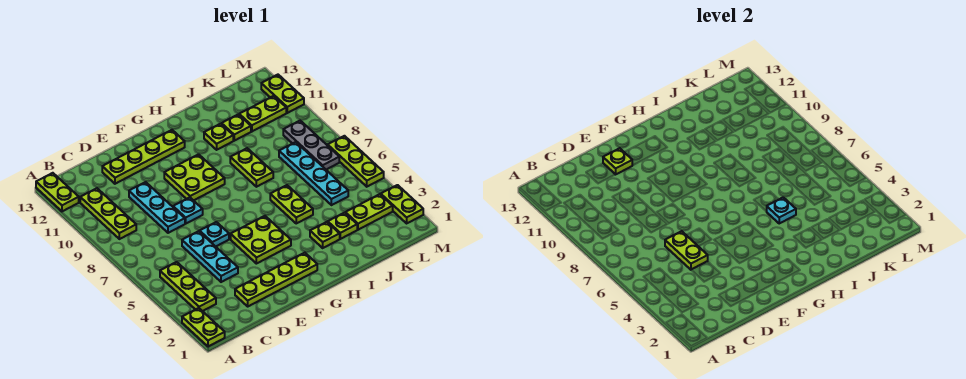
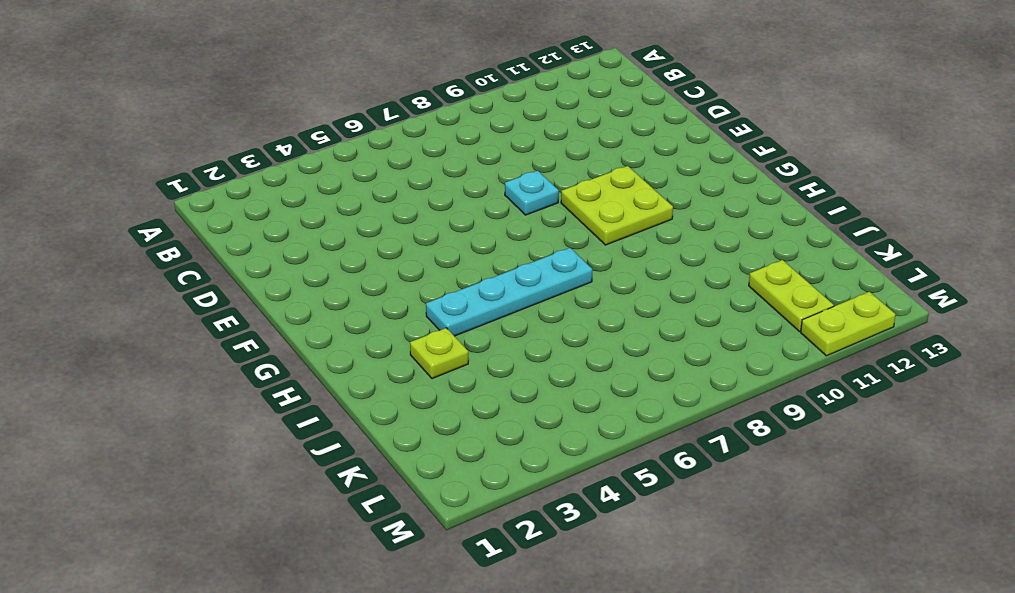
cyan plate H4:H7 level 1 -> cyan plate K5:K8 level 1
none -> lime plate A1:A2 level 1
none -> lime plate A12:A13 level 1
none -> lime plate B3:B5 level 1

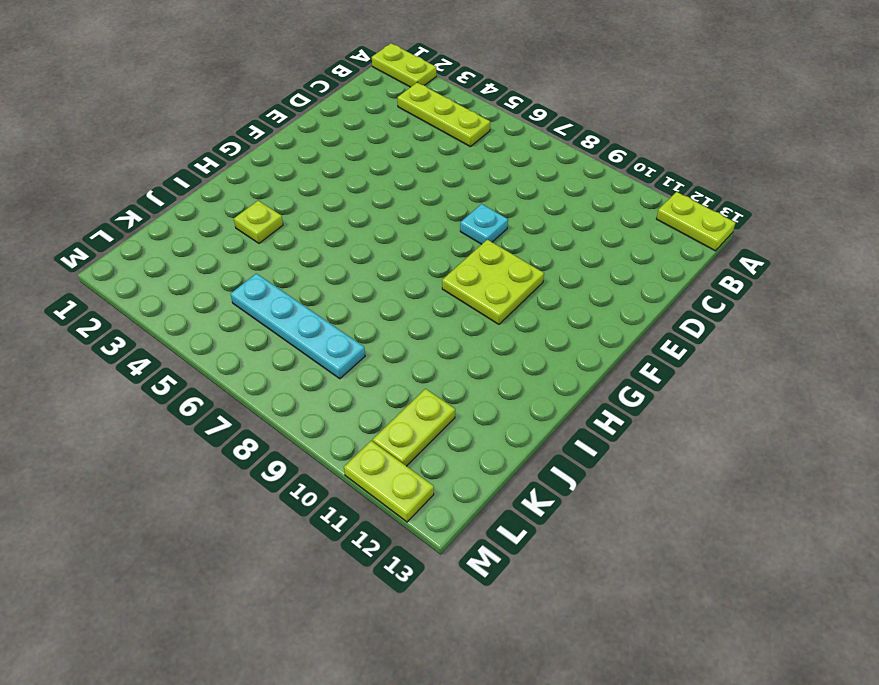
none -> lime plate B9:B11 level 1
none -> lime plate D2:G2 level 1
none -> cyan plate D4:D6 level 1

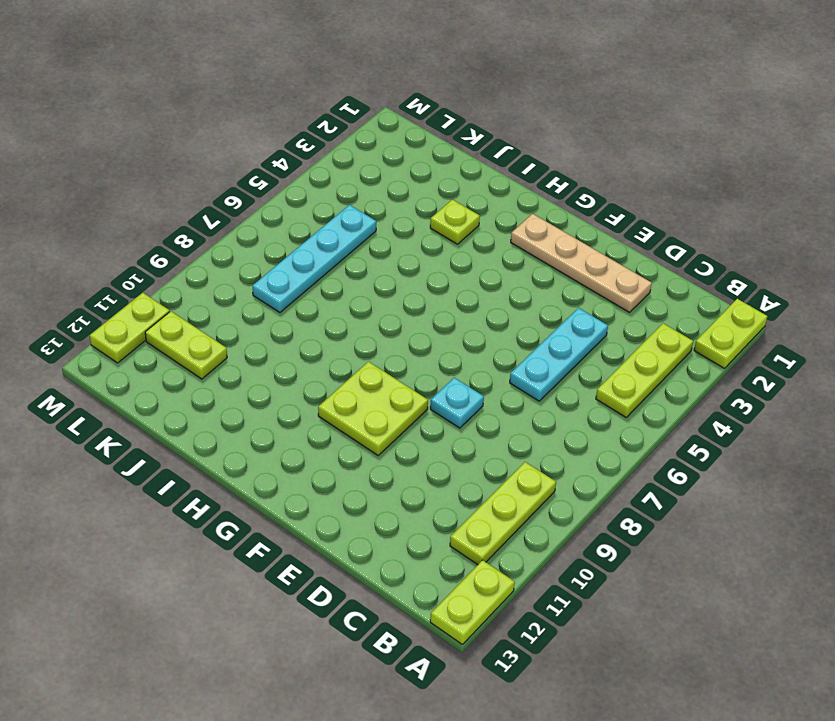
tan plate D2:G2 level 1 -> lime plate D2:G2 level 1
none -> cyan plate D8:D10 level 1
none -> lime plate D12:G12 level 1
none -> cyan plate E6 level 1

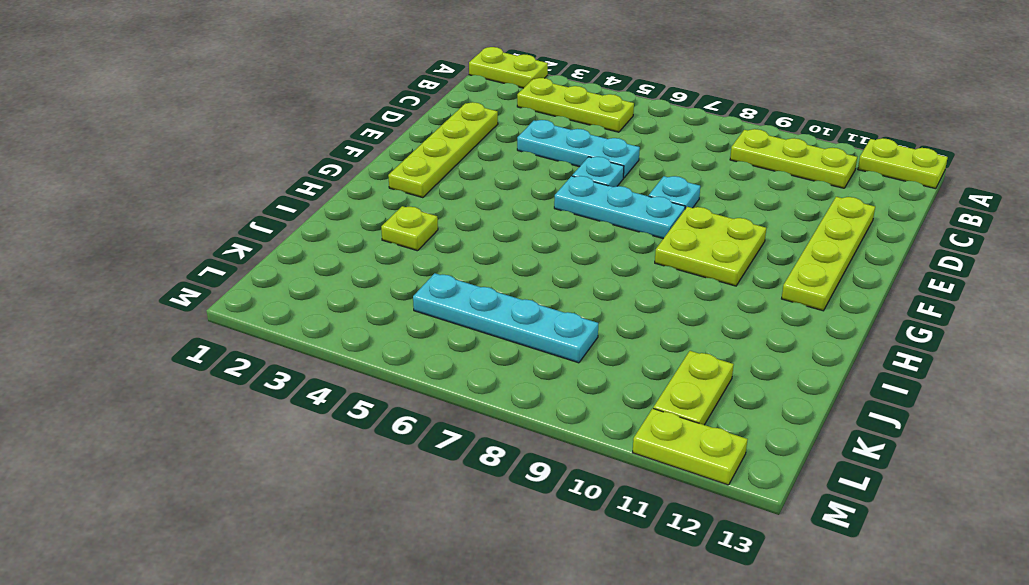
cyan plate F6:F8 level 1 -> cyan plate D8:D10 level 1
none -> lime plate F4:G5 level 1
none -> lime plate I5:I6 level 1
none -> lime plate I8:I9 level 1

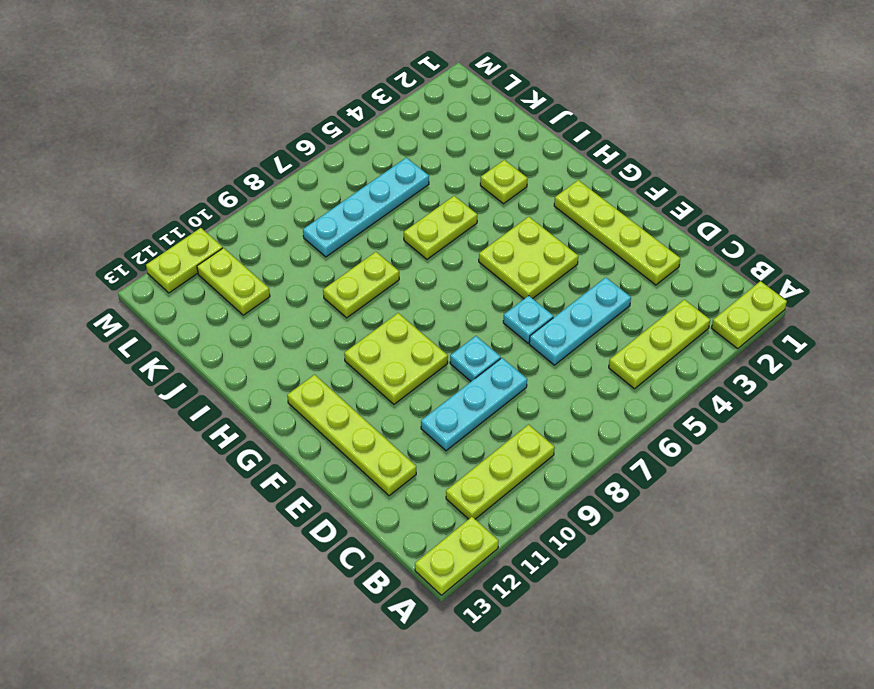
none -> lime plate I11 level 1
none -> lime plate J3 level 1
none -> lime plate J11 level 1

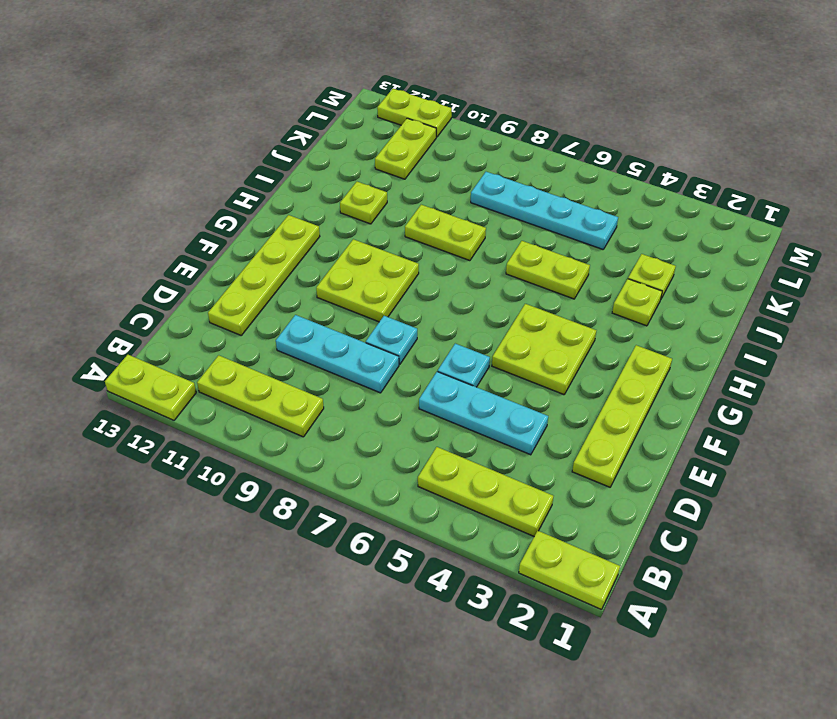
none -> lime plate J11 level 1
none -> lime plate K3:L3 level 1
none -> grey plate L7:L9 level 1

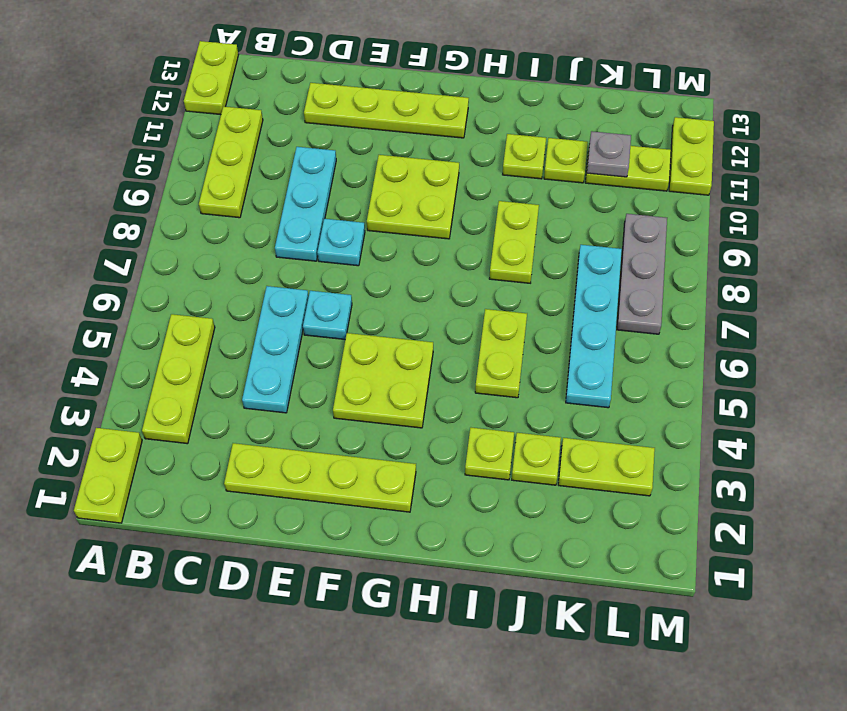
grey plate K11 level 2 -> none
none -> lime plate M2:M3 level 1
none -> lime plate M5:M7 level 1
none -> lime plate D5:D6 level 2

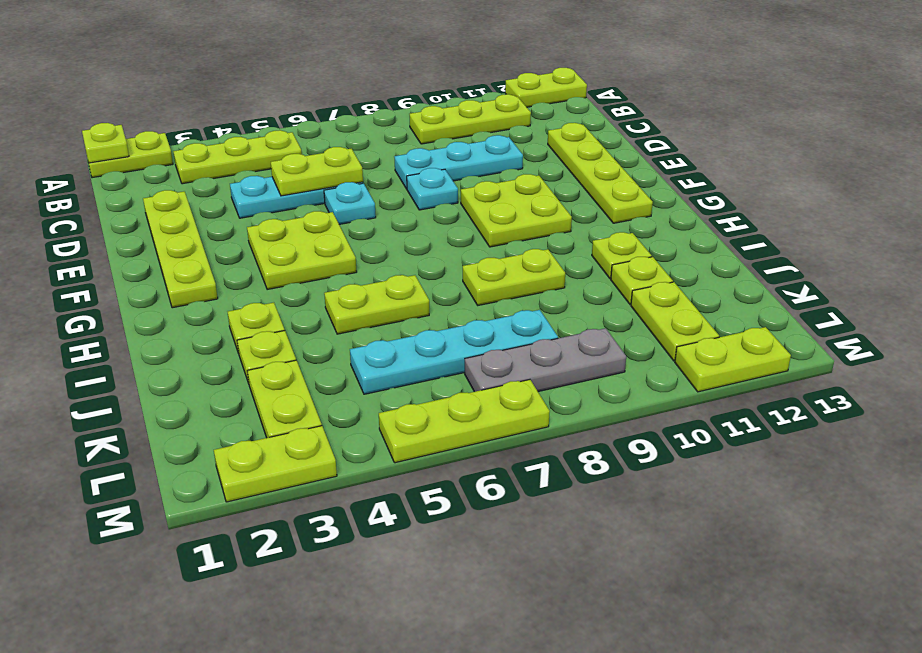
lime plate A1 level 2 -> lime plate E12 level 2
none -> cyan plate I5 level 2

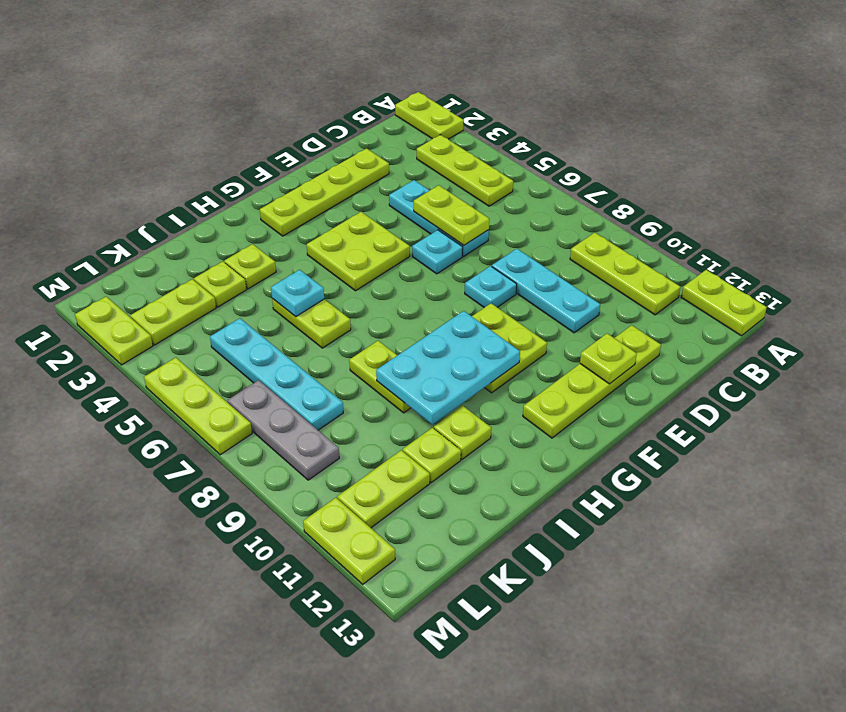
cyan plate G9:I10 level 2 -> none

